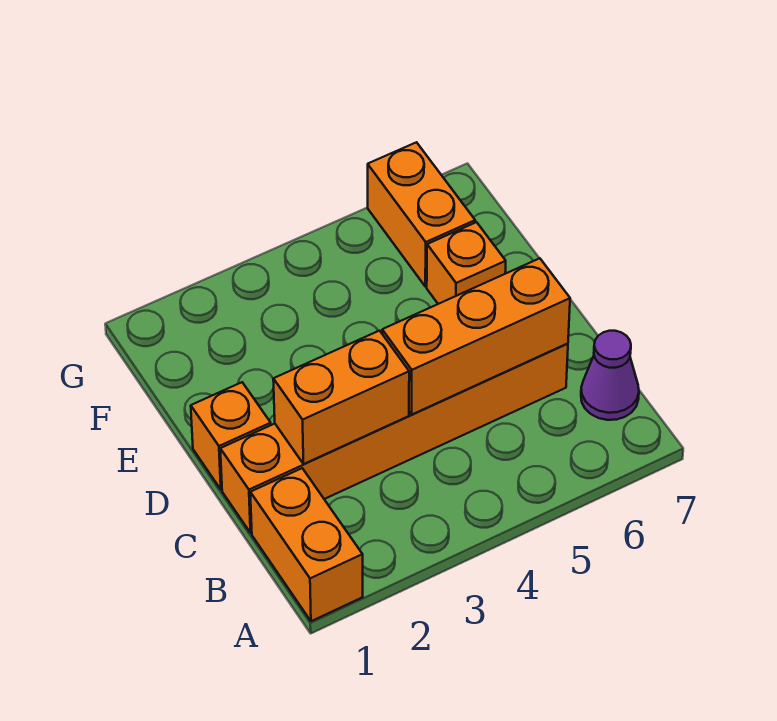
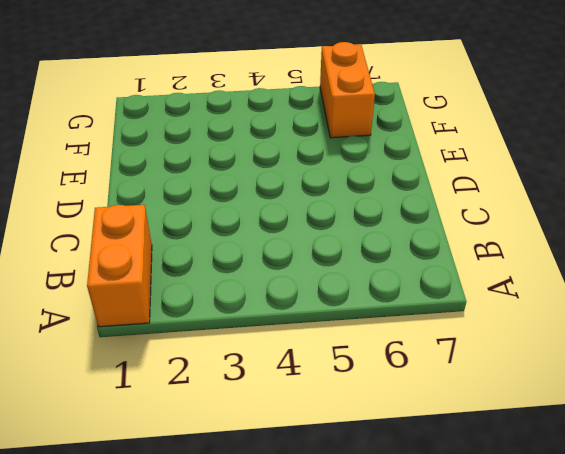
none -> purple cone B7 level 1
none -> orange brick C1:C6 level 1

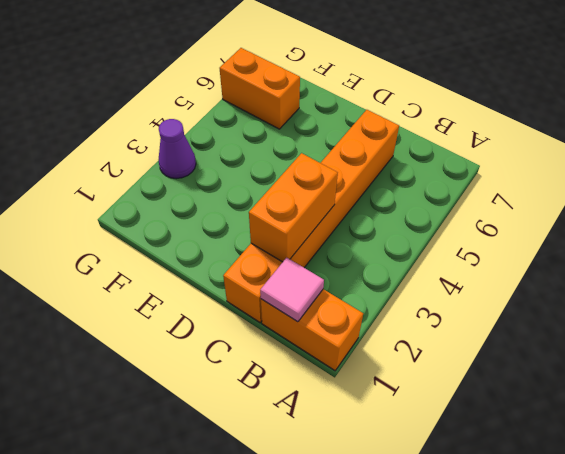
pink tile B1 level 2 -> none
purple cone G3 level 1 -> purple cone B7 level 1
none -> orange brick D1 level 1
none -> orange brick E6 level 1

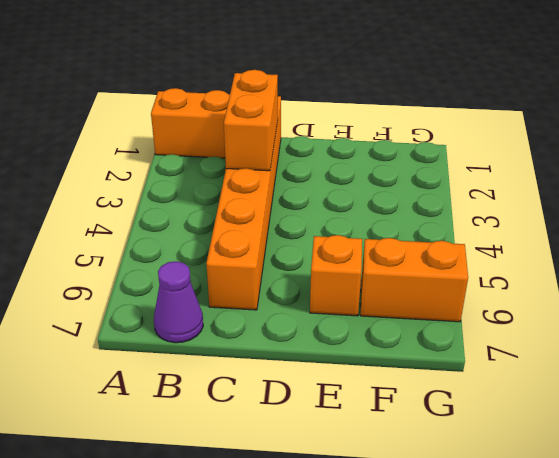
none -> orange brick D1 level 1
none -> orange brick C4:C6 level 2

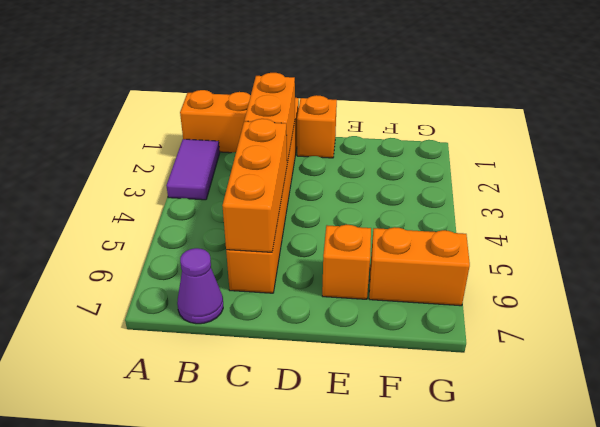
purple tile A2:A3 level 1 -> none

